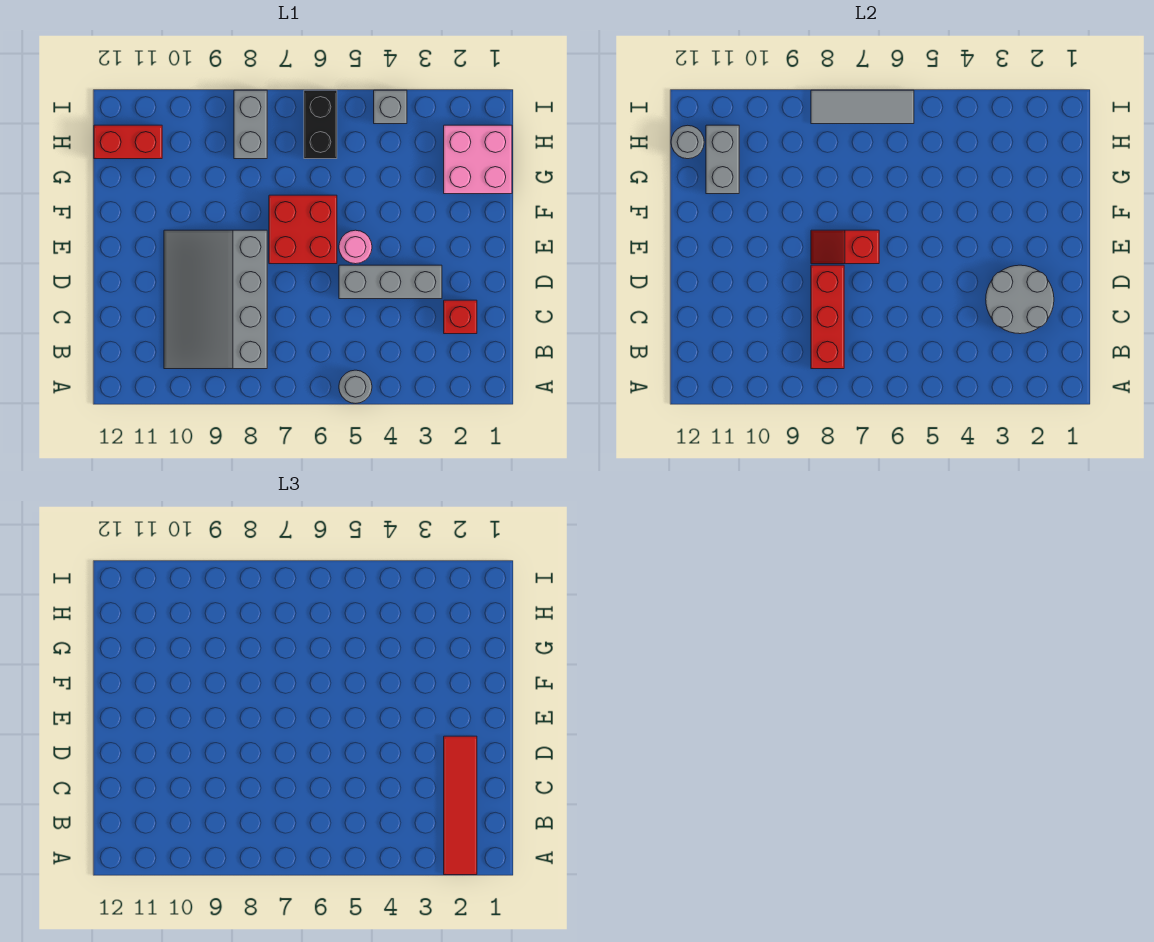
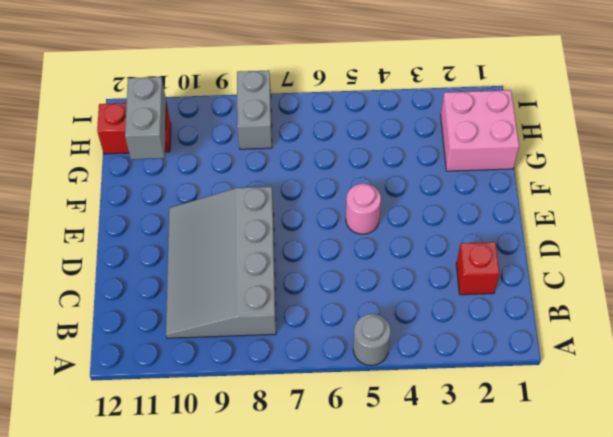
none -> grey brick D3:D5 level 1
none -> red brick E6:F7 level 1
none -> black brick H6:I6 level 1

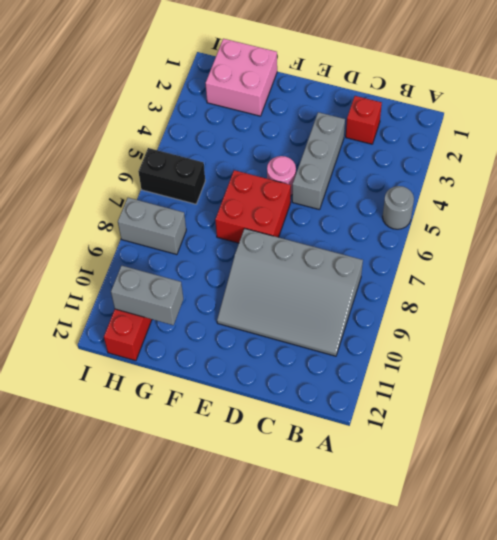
none -> grey brick I4 level 1
none -> red brick B8:D8 level 2
none -> grey round brick C2:D3 level 2

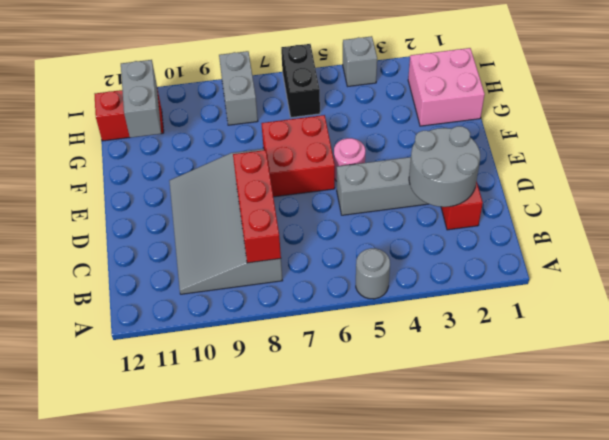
none -> red slope E7:E8 level 2 top 7
none -> grey round brick H12 level 2
none -> grey tile I6:I8 level 2

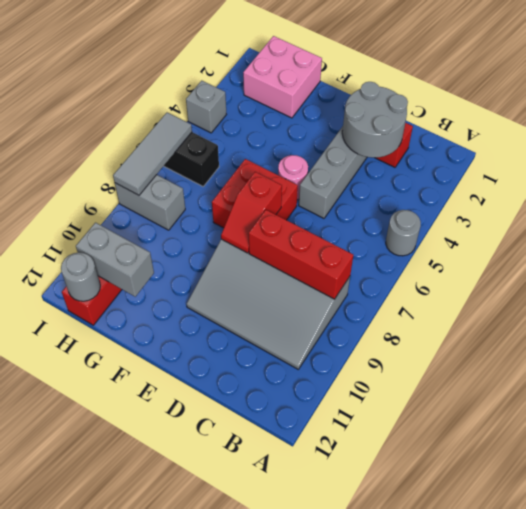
none -> red tile A2:D2 level 3

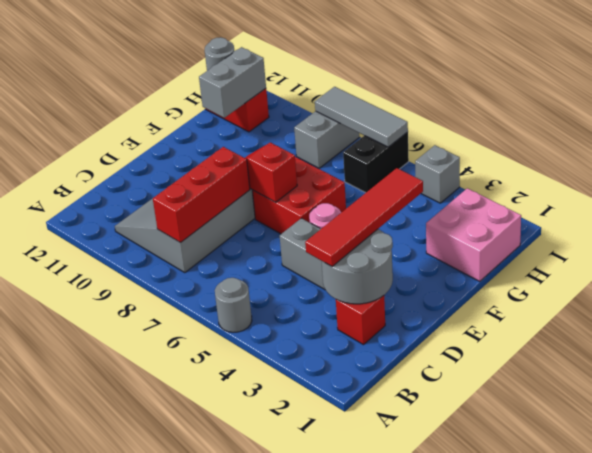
red tile C3:F3 level 3 -> red tile A2:D2 level 3

